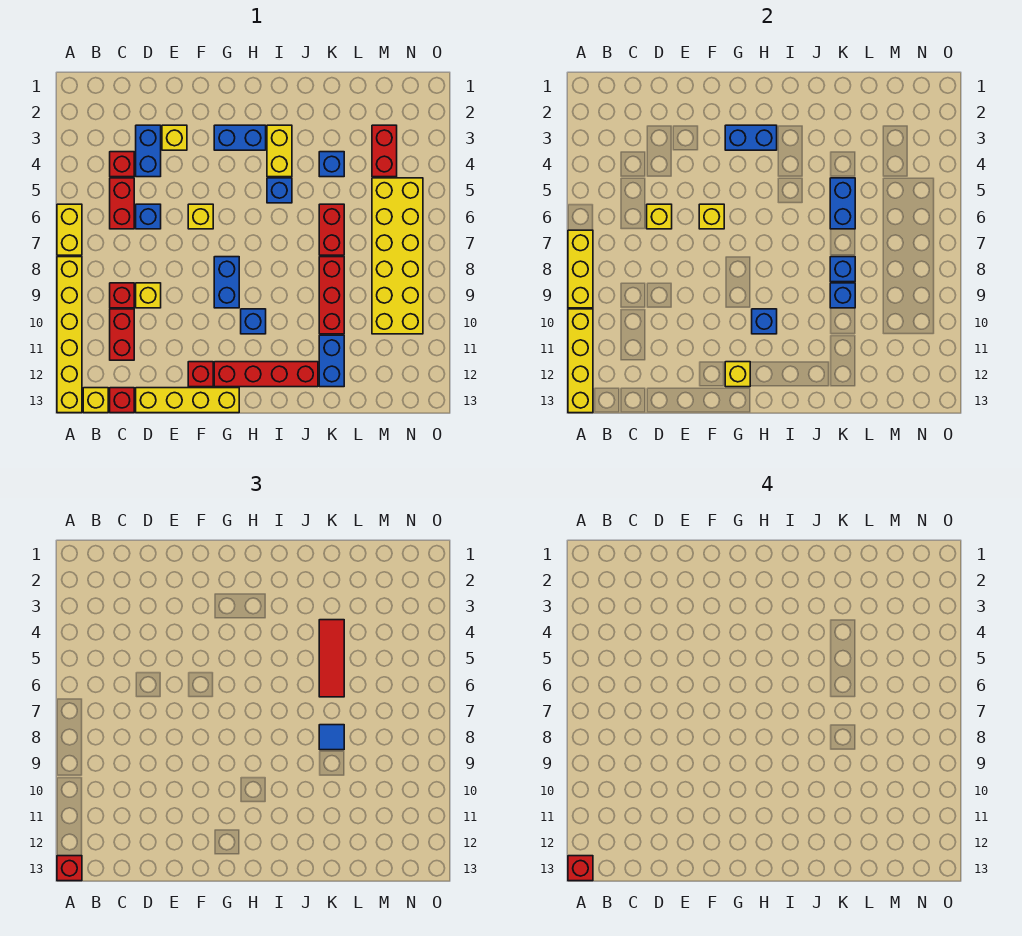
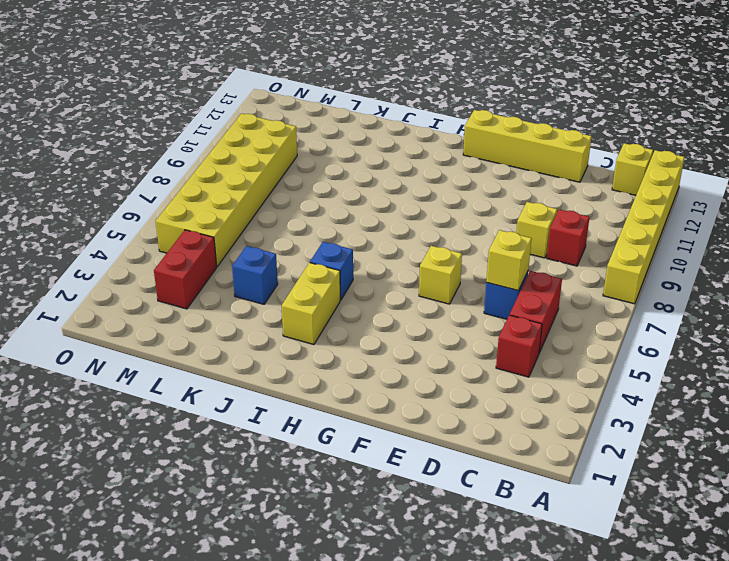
none -> yellow brick A6:A7 level 1
none -> red brick C10:C11 level 1
none -> red brick C13 level 1
none -> blue brick D3:D4 level 1

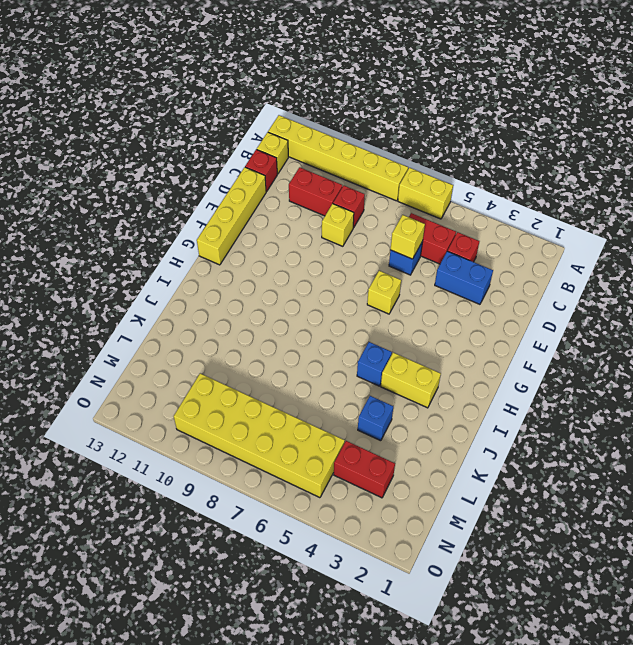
none -> yellow brick E3 level 1
none -> red brick F12 level 1
none -> blue brick G3:H3 level 1
none -> blue brick G8:G9 level 1

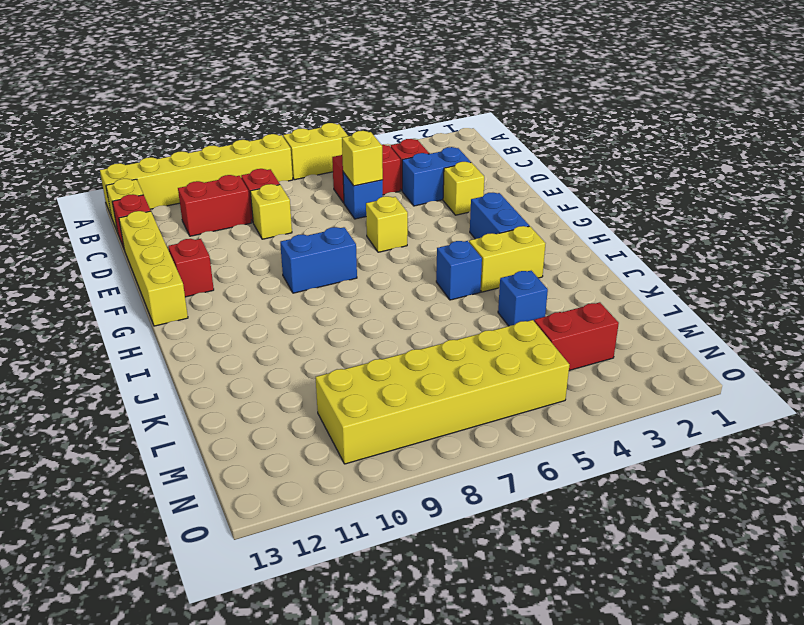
none -> red brick G12:J12 level 1
none -> blue brick H10 level 1
none -> red brick K6:K7 level 1
none -> red brick K8:K10 level 1

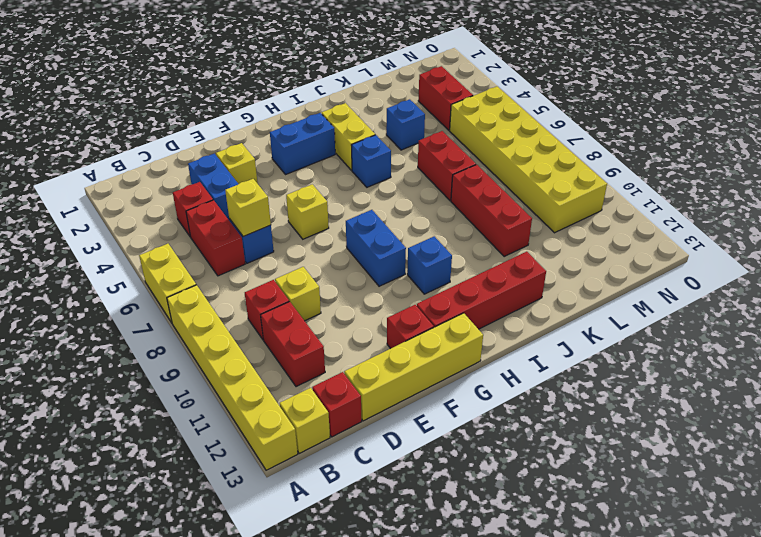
none -> blue brick K11:K12 level 1
none -> yellow brick A7:A9 level 2
none -> yellow brick A10:A13 level 2
none -> yellow brick F6 level 2

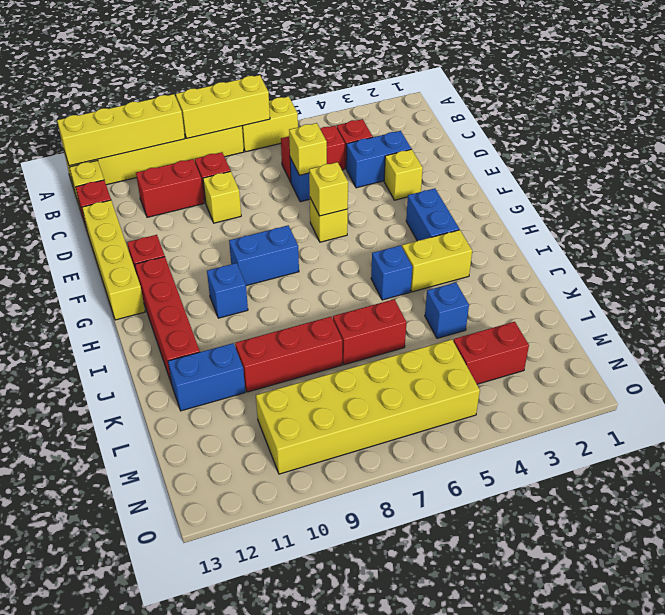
none -> blue brick G3:H3 level 2
none -> yellow brick G12 level 2
none -> blue brick H10 level 2
none -> blue brick K5:K6 level 2

